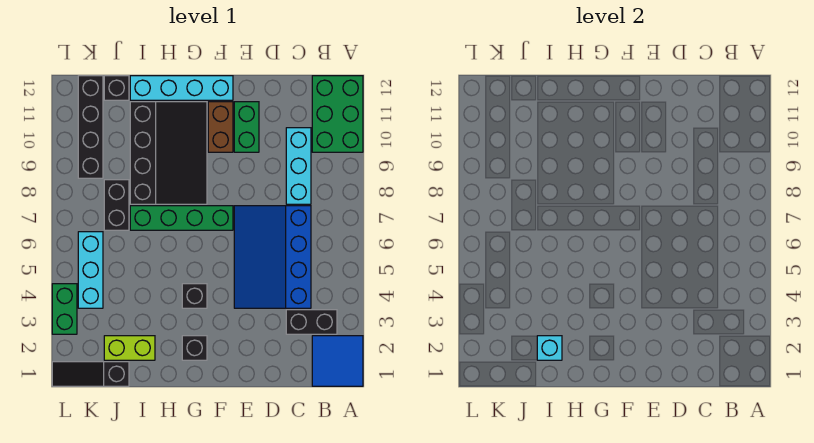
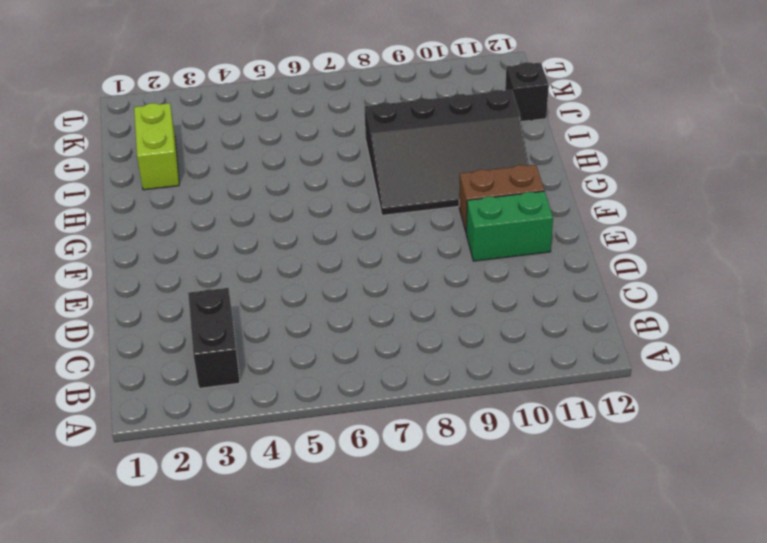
none -> blue tile A1:B2 level 1
none -> green brick A10:B12 level 1
none -> blue slope C4:E7 level 1 top C

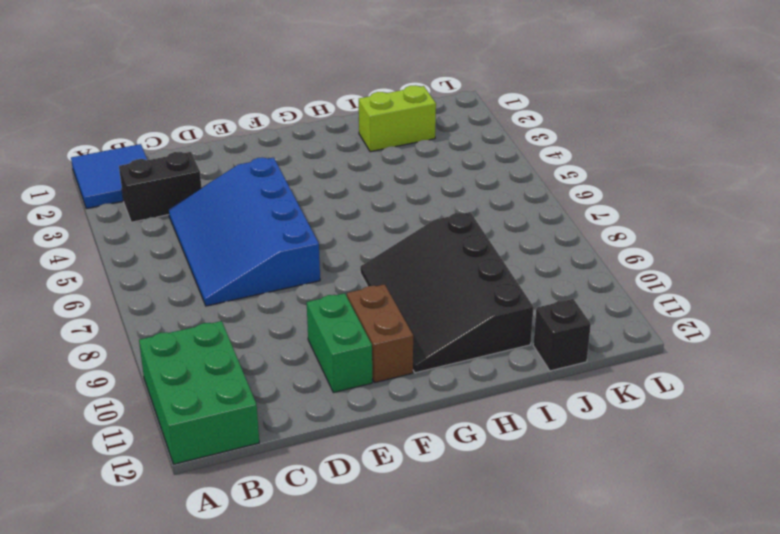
blue slope C4:E7 level 1 top E -> blue slope C4:E7 level 1 top C
none -> cyan brick C8:C10 level 1
none -> green brick F7:I7 level 1
none -> cyan brick F12:I12 level 1

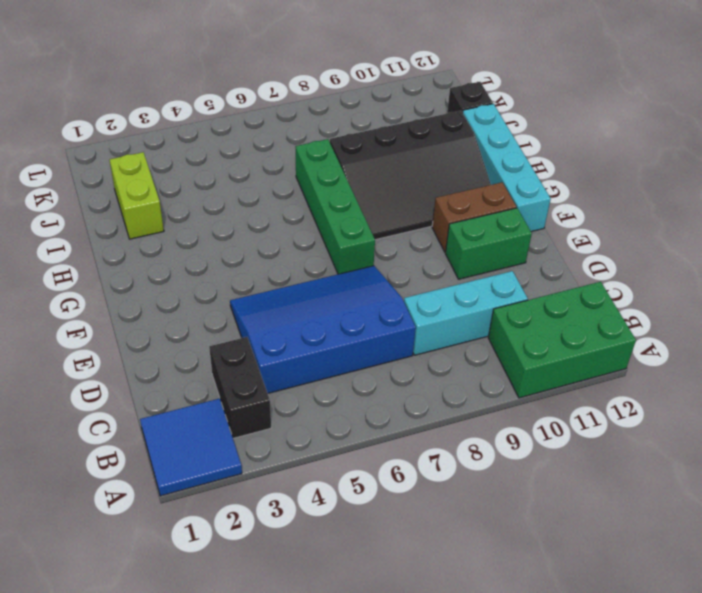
none -> black brick G2 level 1
none -> black brick G4 level 1
none -> black slope J1:L1 level 1 top J

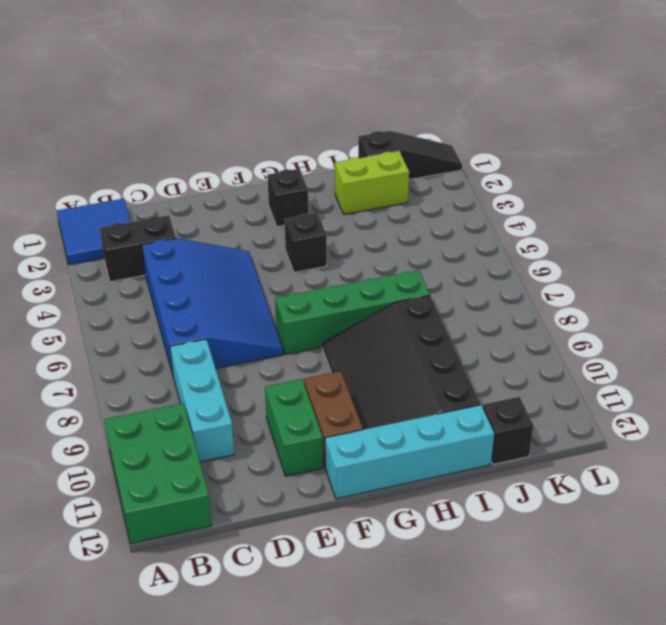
none -> black brick J7:J8 level 1
none -> cyan brick K4:K6 level 1
none -> black brick K9:K12 level 1

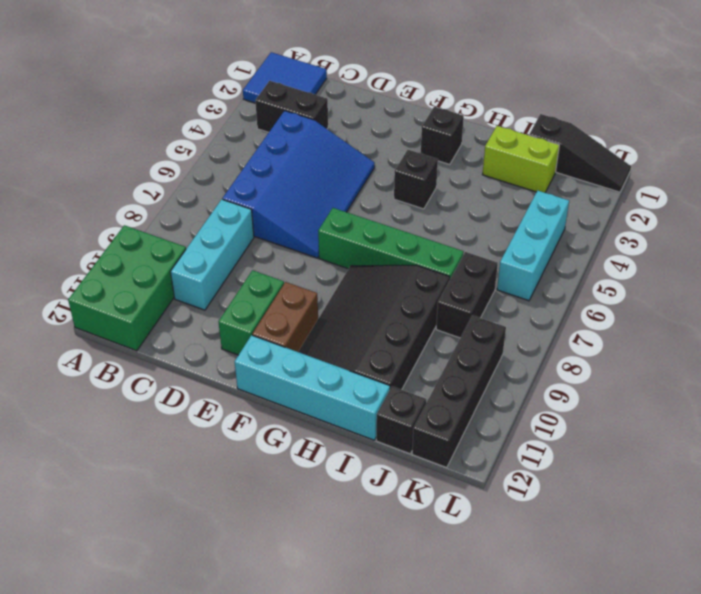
none -> green brick L3:L4 level 1
none -> cyan brick I2 level 2

